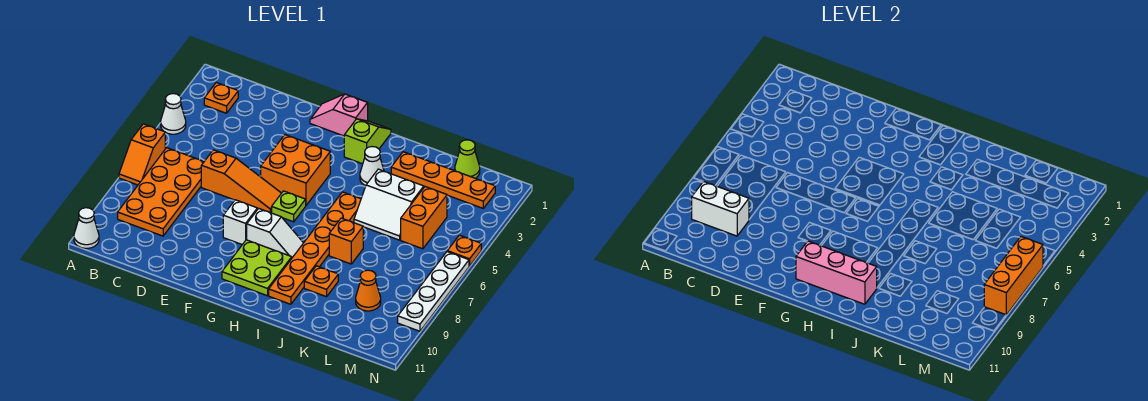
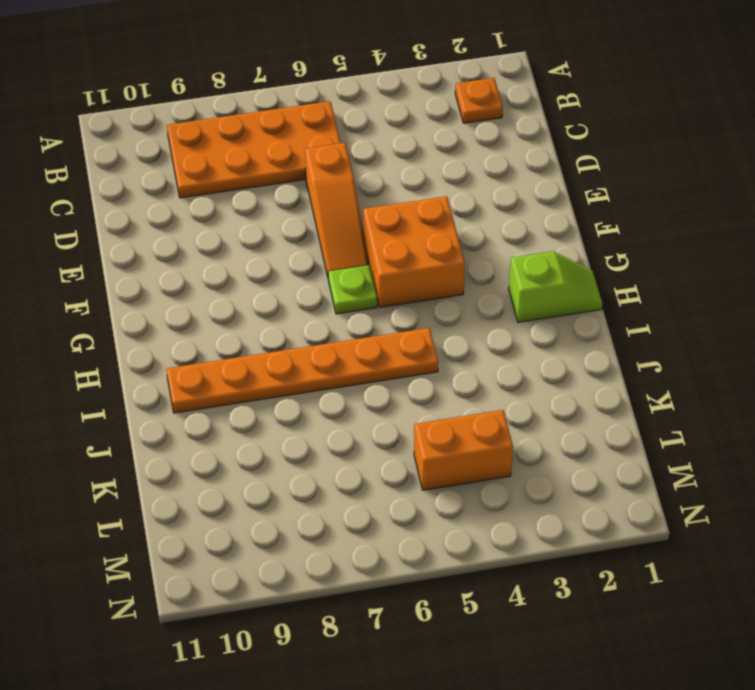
none -> white cone A4 level 1
none -> orange slope A6:A7 level 1 top 6
none -> white cone A11 level 1

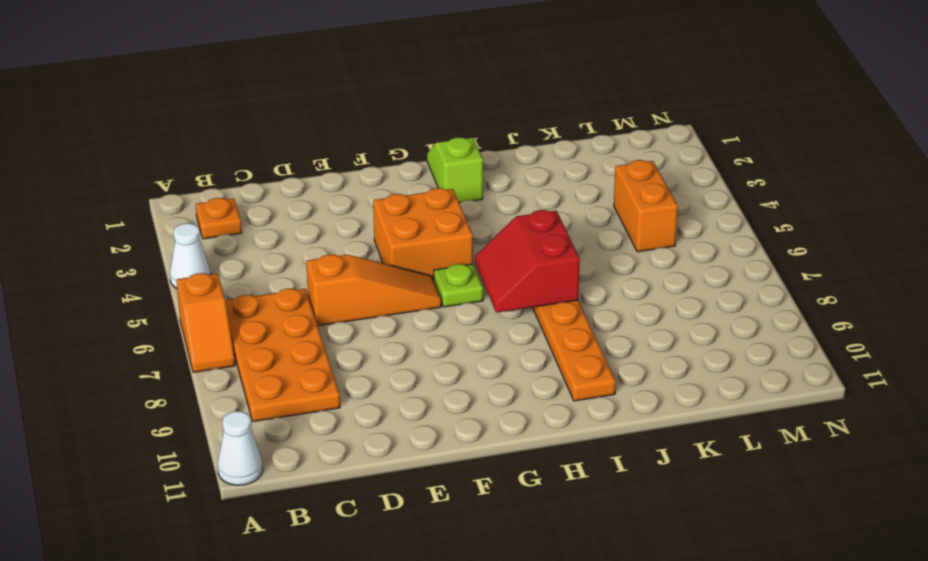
red slope H6:I7 level 2 top I -> none
none -> pink slope F1:G1 level 1 top G
none -> white brick F8 level 1
none -> white slope G8:H8 level 1 top G

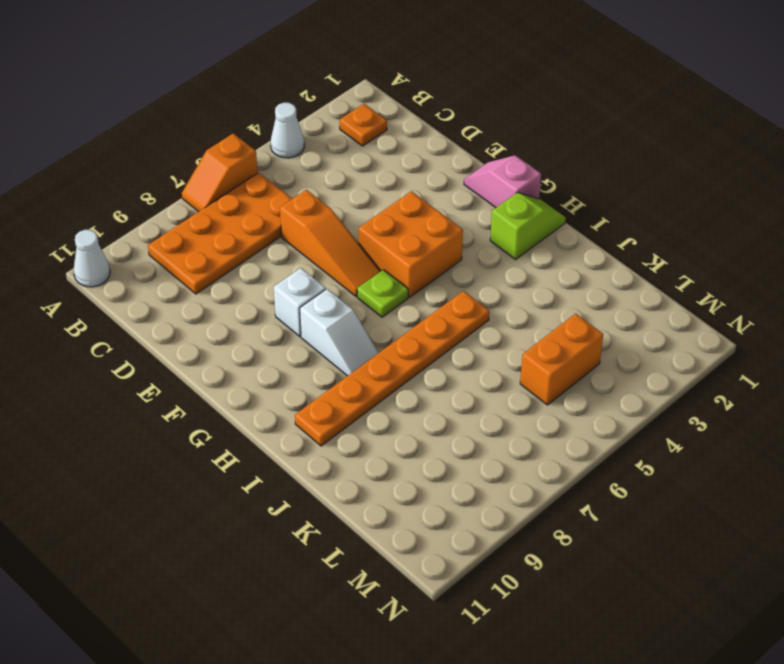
none -> lime plate G9:H10 level 1
none -> white cone I3 level 1
none -> orange plate J2:M2 level 1

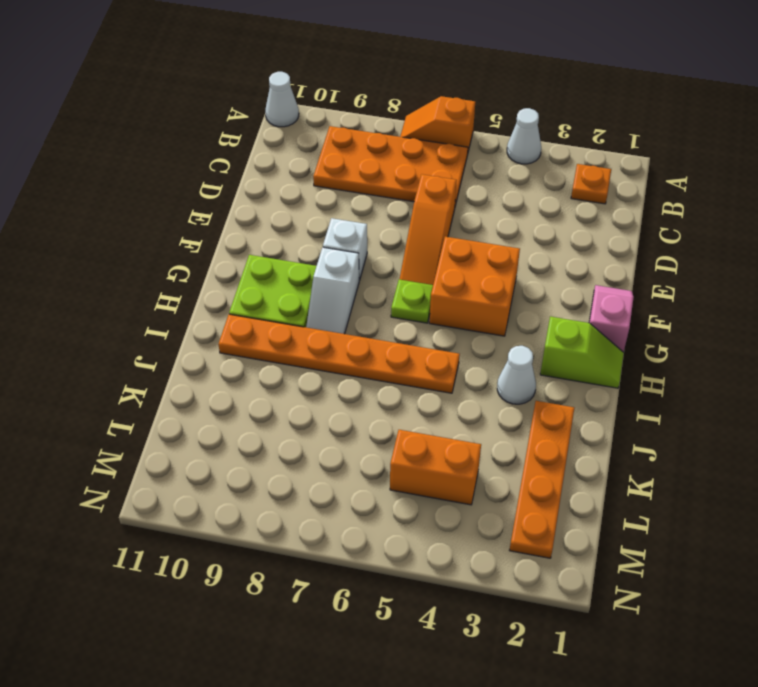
none -> white slope J4:K5 level 1 top 4
none -> orange brick J7 level 1
none -> orange plate J9 level 1

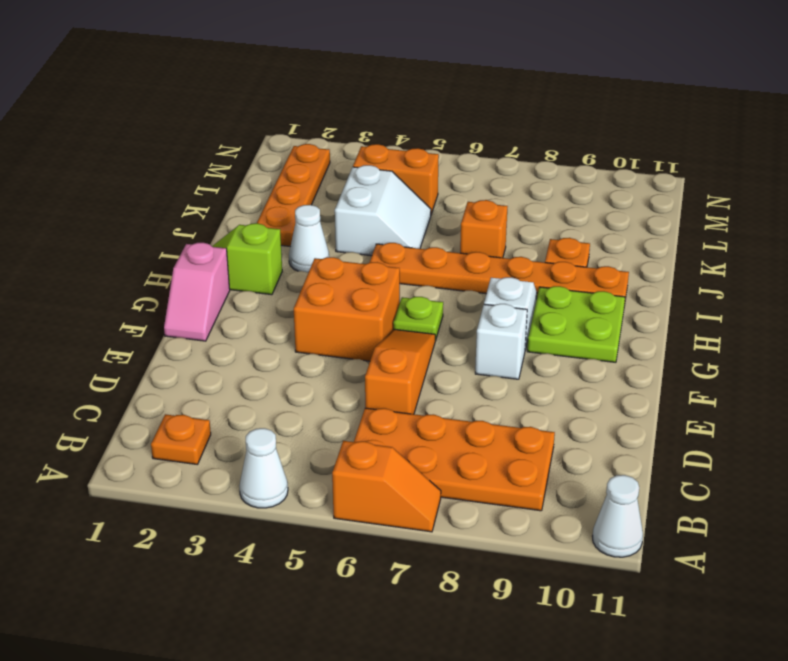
none -> lime cone L1 level 1
none -> orange cone L9 level 1
none -> orange plate N5 level 1

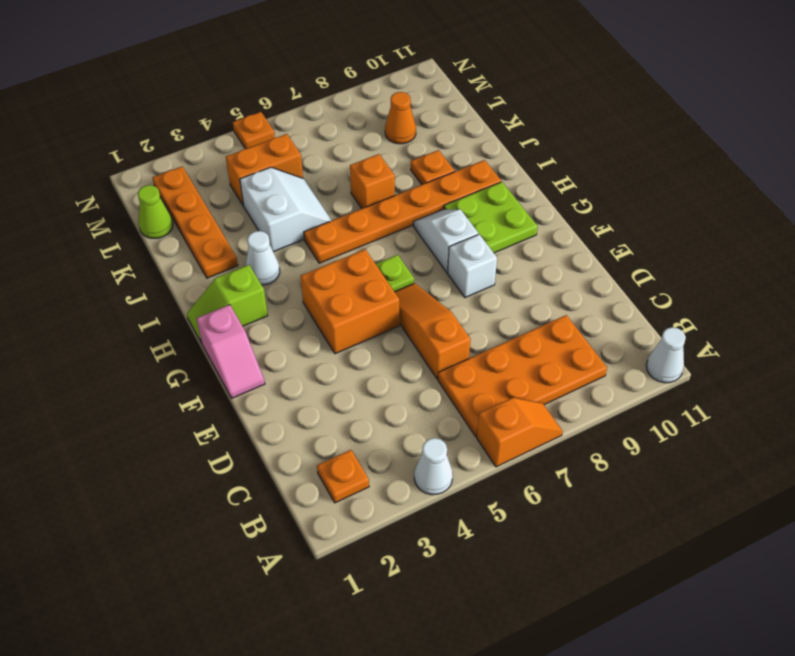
none -> white plate N6:N9 level 1
none -> white brick B9:C9 level 2
none -> pink brick G10:I10 level 2

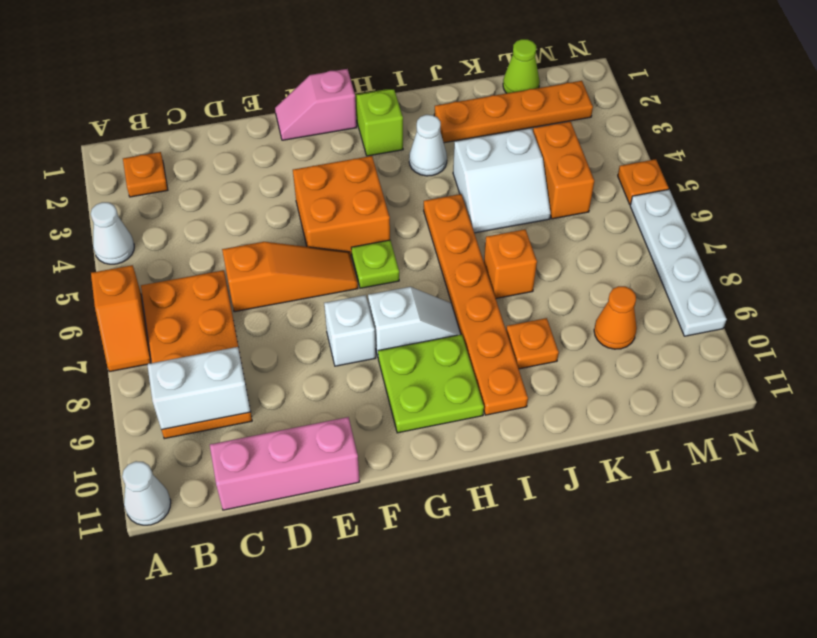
pink brick C11:E11 level 1 -> pink brick G10:I10 level 2
none -> orange brick N6:N8 level 2

